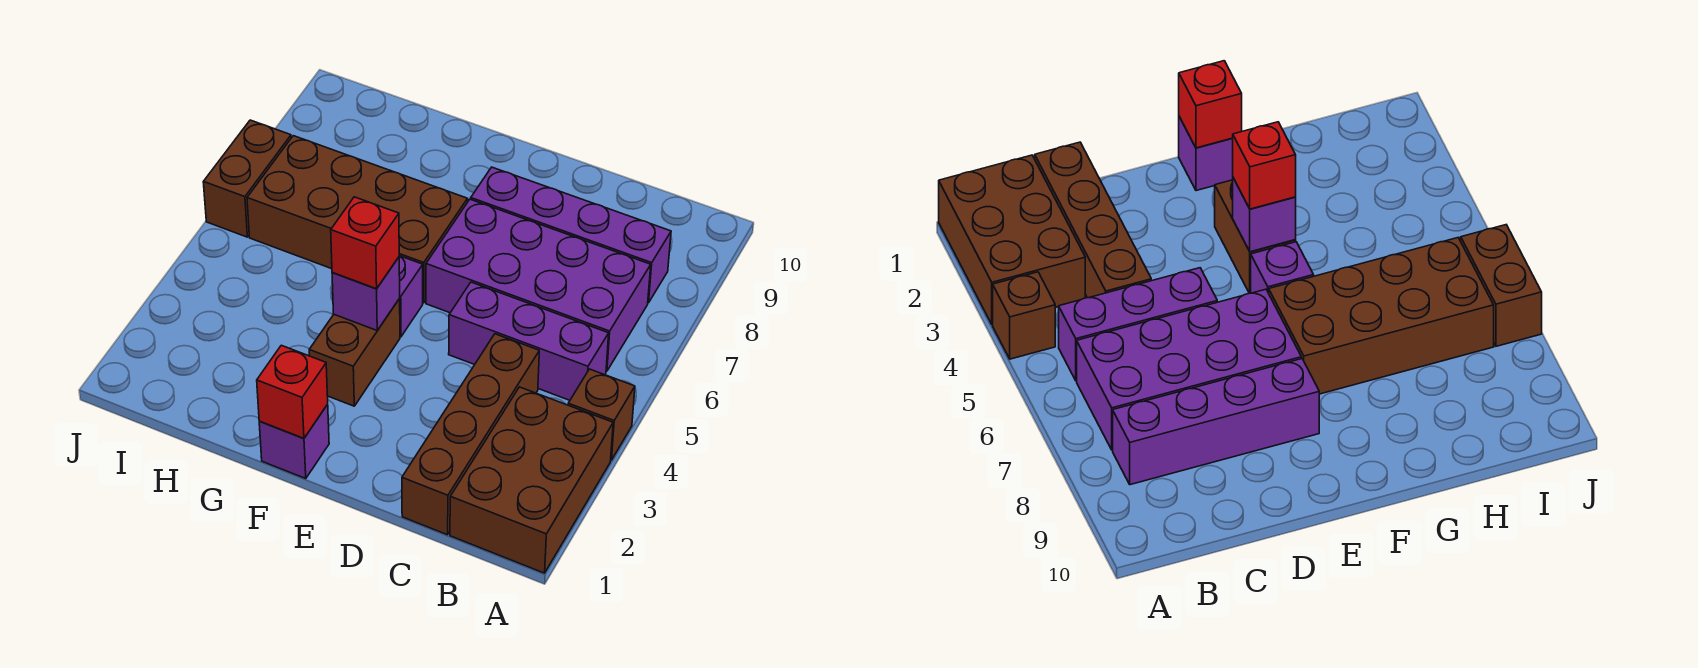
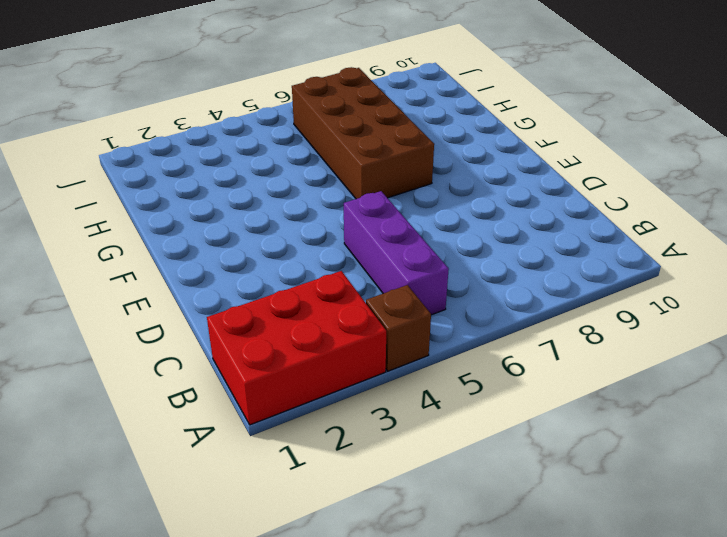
red brick A1:B3 level 1 -> brown brick A1:B3 level 1
none -> purple brick B6:E7 level 1
none -> purple brick B8:E8 level 1
none -> brown brick C1:C4 level 1

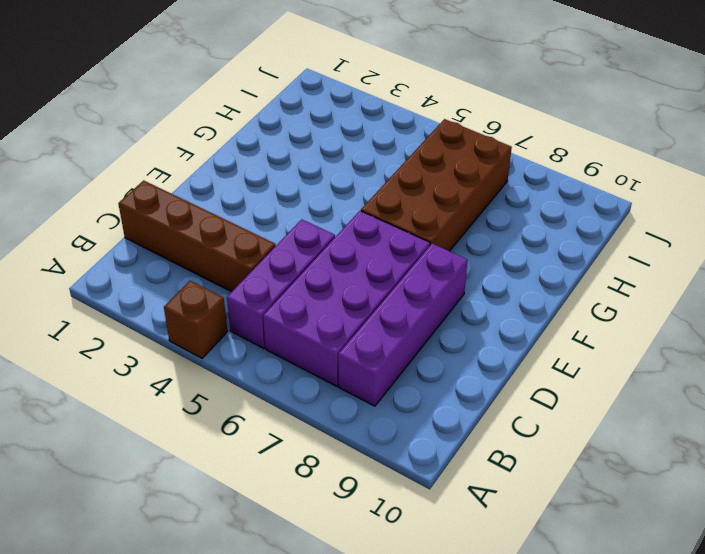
none -> brown brick A1:B3 level 1
none -> purple brick F1 level 1
none -> brown brick F3:F4 level 1

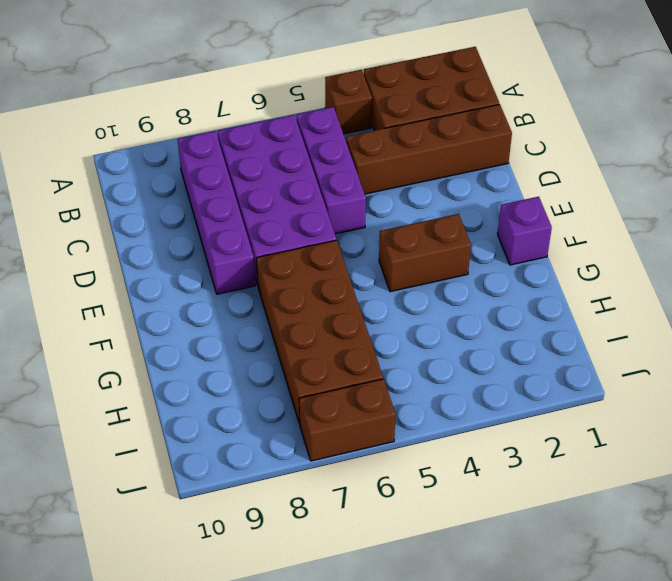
none -> purple brick F5 level 1
none -> red brick F1 level 2
none -> purple brick F4 level 2

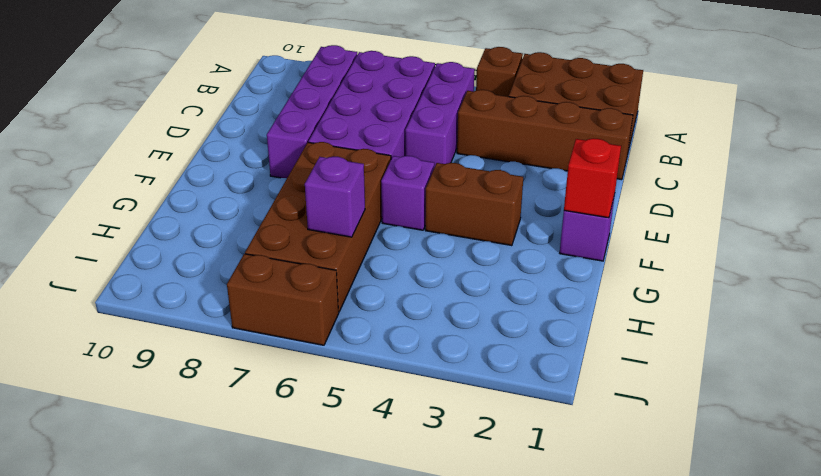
purple brick H6 level 2 -> purple brick F4 level 2
none -> red brick F4 level 3

